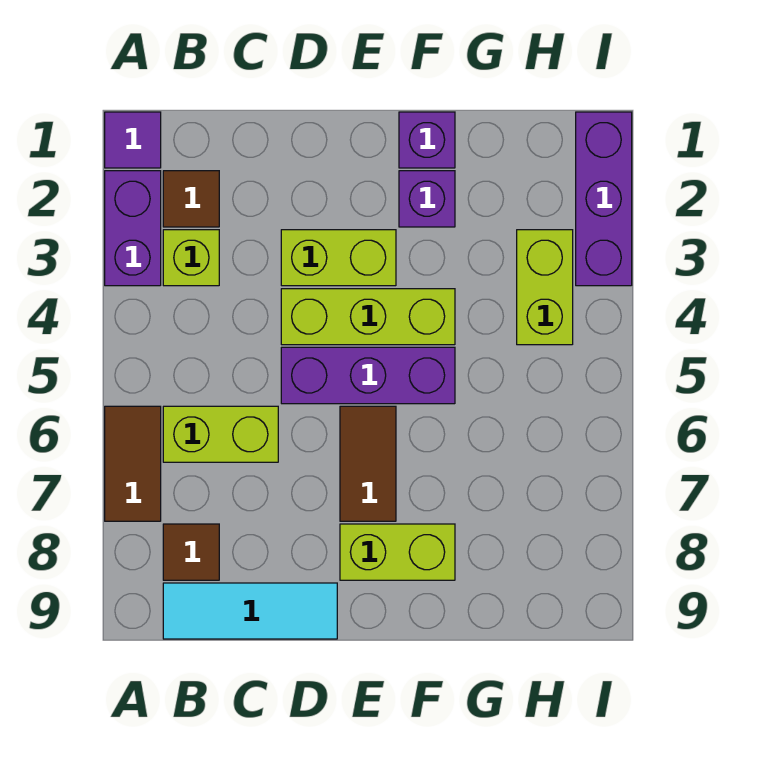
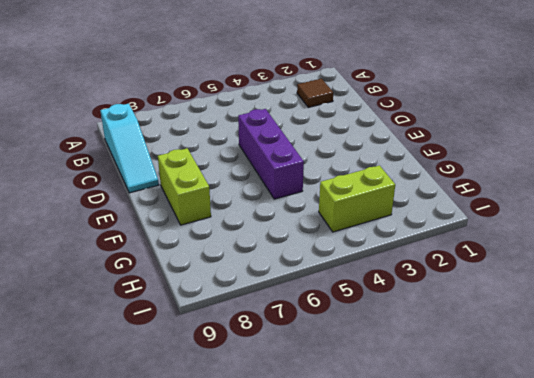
cyan slope B9:D9 level 1 top B -> cyan tile B9:D9 level 1
none -> purple tile A1 level 1
none -> purple brick A2:A3 level 1
none -> brown tile A6:A7 level 1

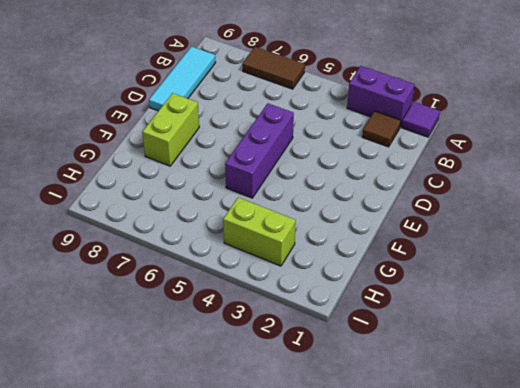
none -> lime brick B3 level 1
none -> lime brick B6:C6 level 1
none -> brown tile B8 level 1

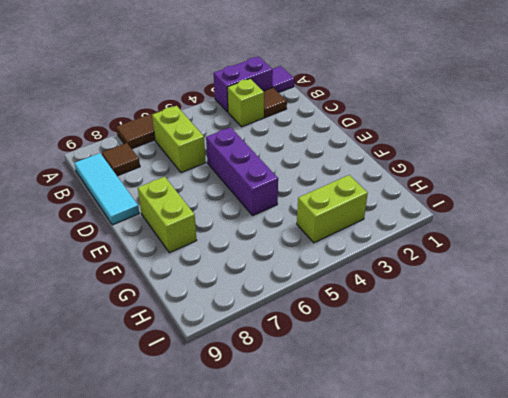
none -> lime brick D3:E3 level 1
none -> lime brick D4:F4 level 1
none -> brown tile E6:E7 level 1

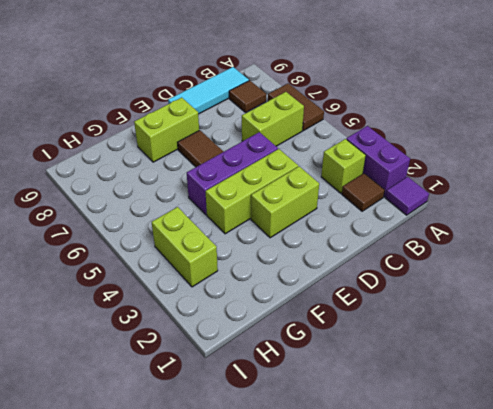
none -> purple brick F1 level 1
none -> purple brick F2 level 1
none -> purple brick I1:I3 level 1

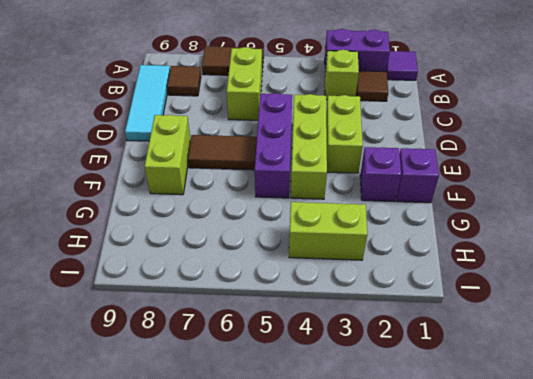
none -> purple brick I1:I3 level 1

